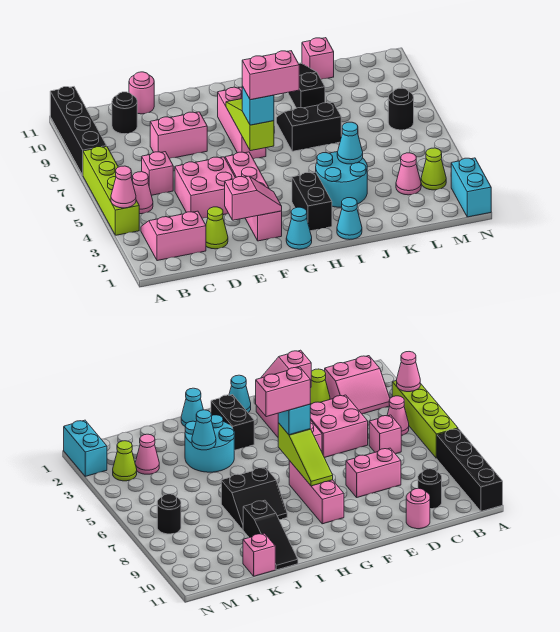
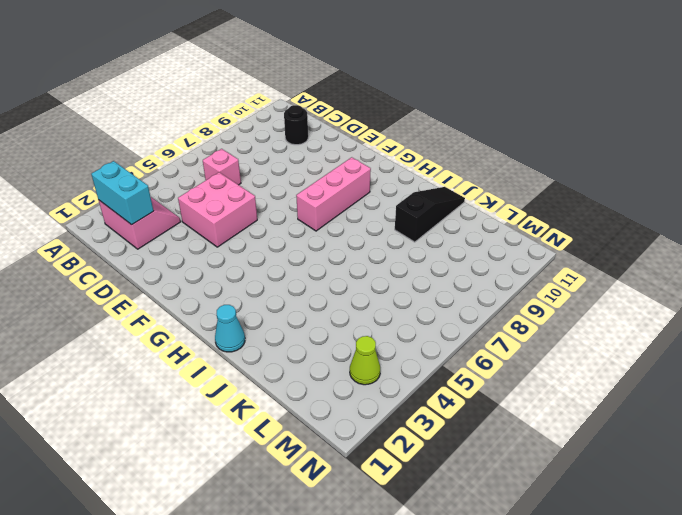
cyan brick B2:C2 level 2 -> cyan brick N1:N2 level 1
none -> lime brick A4:A7 level 1
none -> black brick A8:A11 level 1
none -> pink cone B5 level 1

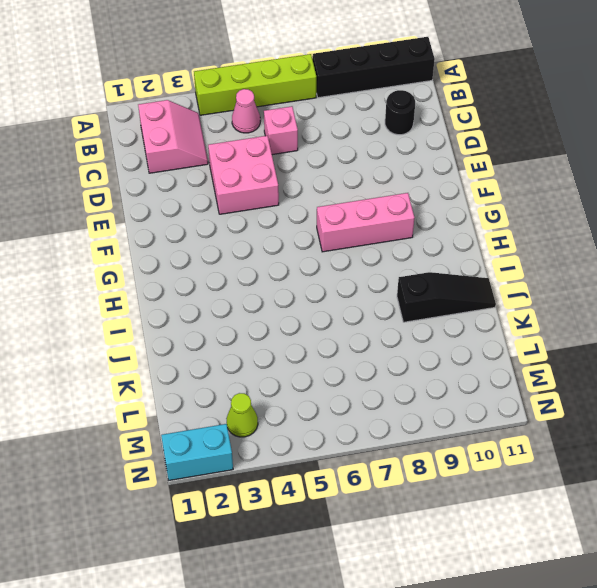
none -> lime cone D2 level 1
none -> pink brick D8:E8 level 1
none -> pink round brick D11 level 1

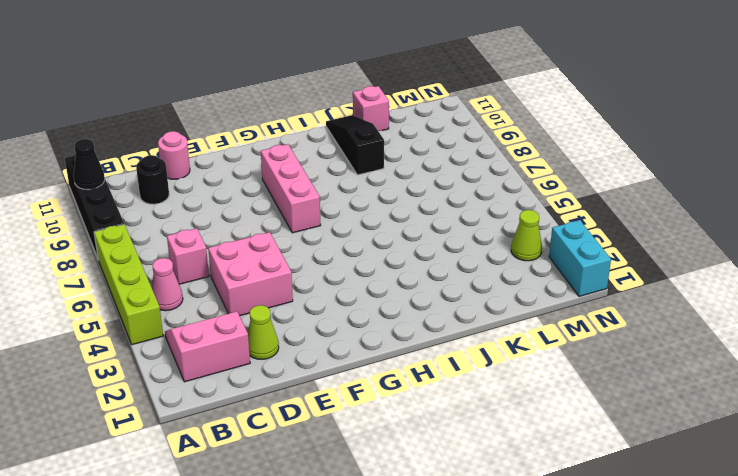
black cone A10 level 2 -> none
none -> pink brick D8:E8 level 1
none -> pink brick F2:F5 level 1
none -> cyan cone G1 level 1

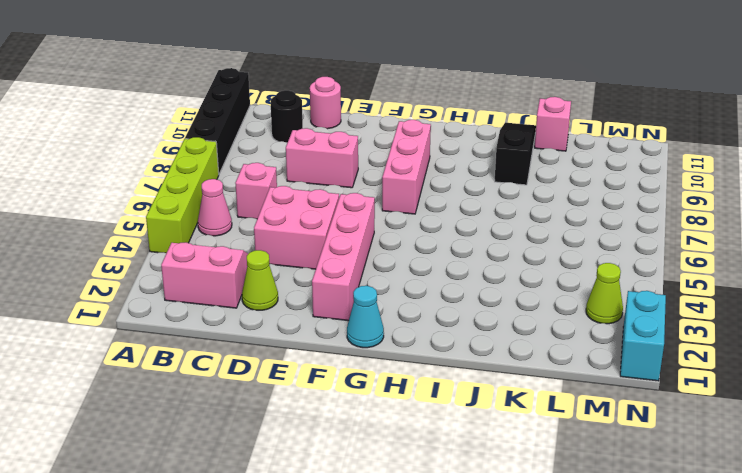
none -> black brick H2:H3 level 1
none -> cyan cone I1 level 1
none -> cyan round brick I3:J4 level 1

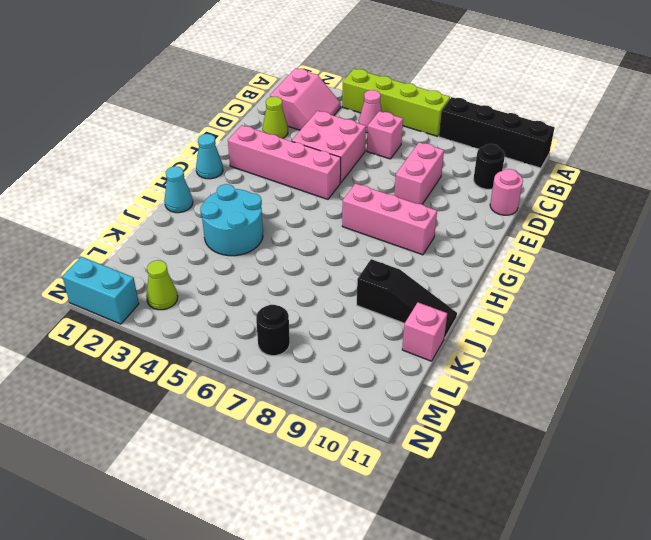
none -> black brick H2:H3 level 1
none -> black slope I7:J8 level 1 top 7
none -> pink cone L3 level 1

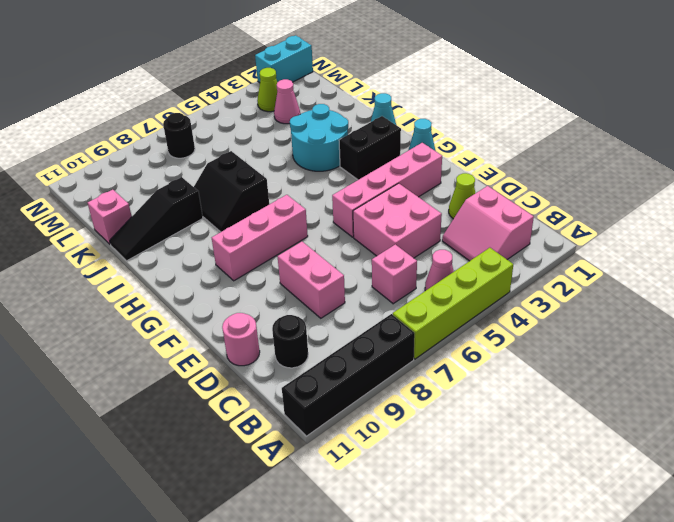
none -> pink cone A4 level 2
none -> pink slope E2:F2 level 2 top E
none -> lime slope G6:G8 level 2 top 6

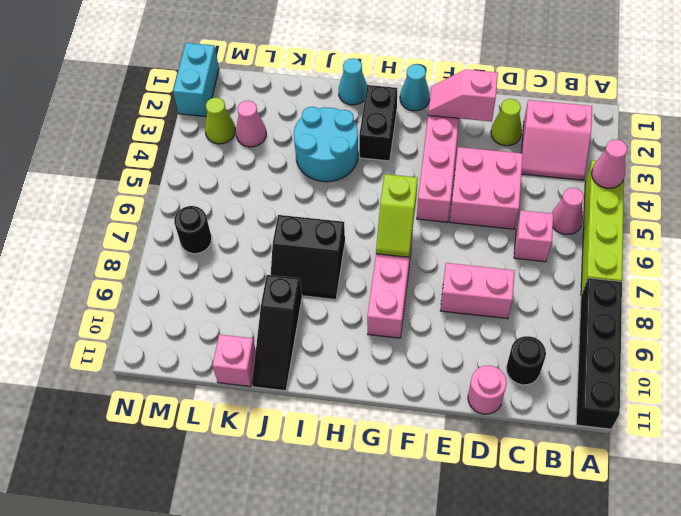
lime slope G6:G7 level 2 top 6 -> lime slope G6:G8 level 2 top 6
none -> cyan cone J4 level 2
none -> cyan brick G6 level 3
none -> pink brick G6:H6 level 4

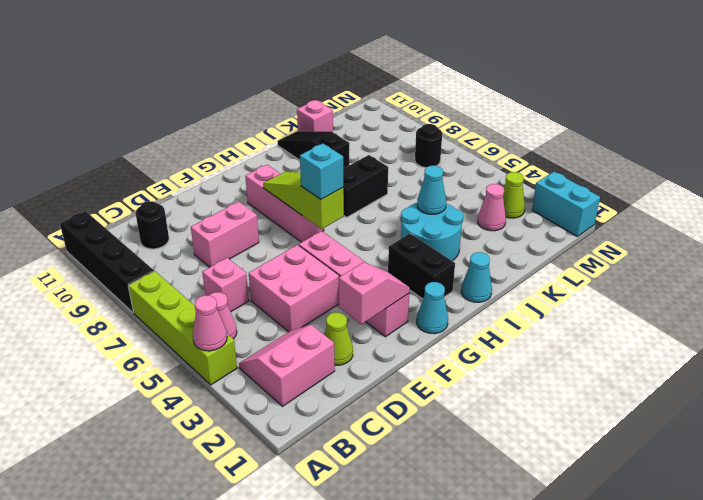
none -> pink round brick D11 level 1
none -> pink brick G6:H6 level 4

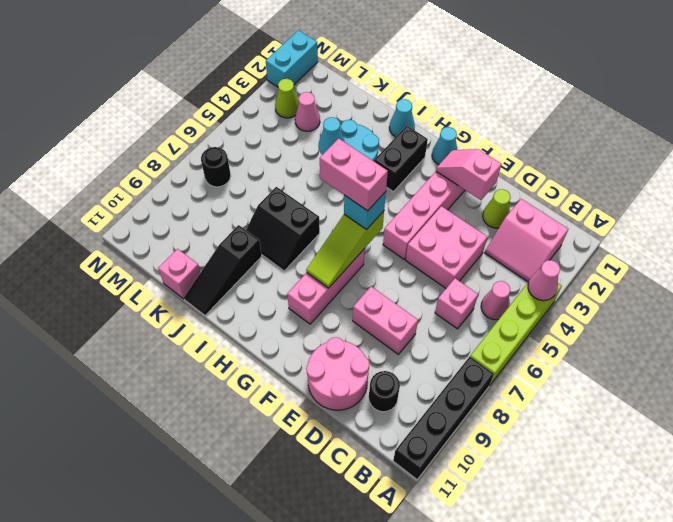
pink round brick D10:E11 level 1 -> pink round brick D11 level 1

